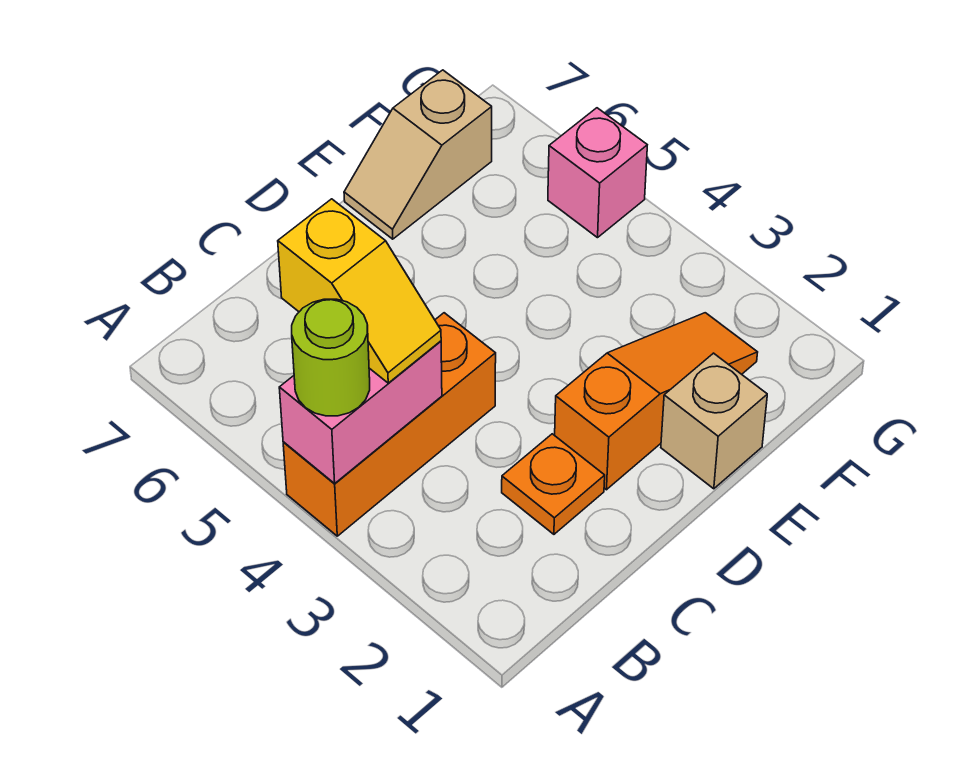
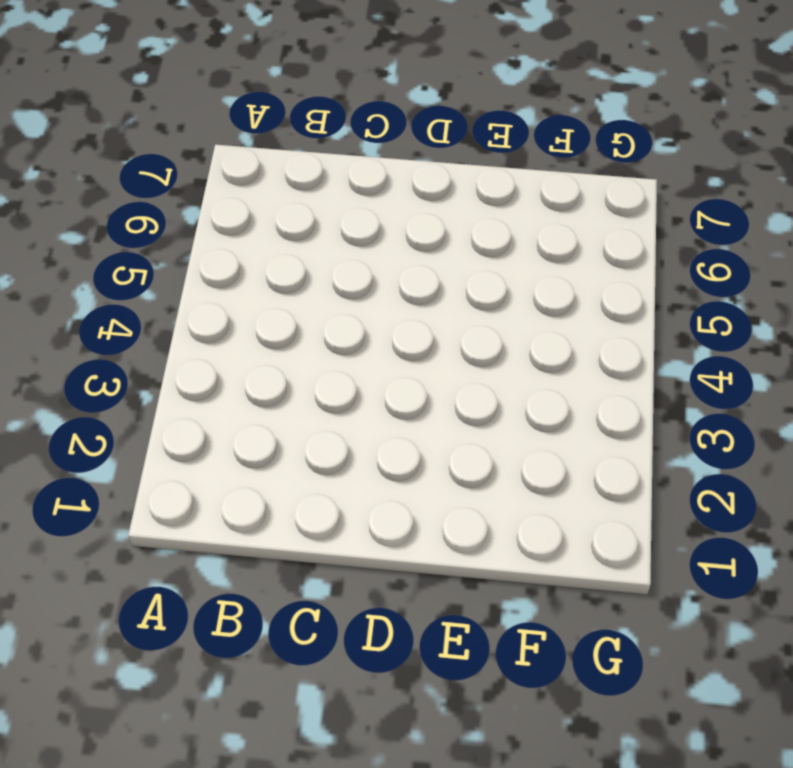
none -> orange brick A4:C4 level 1
none -> orange plate C2 level 1

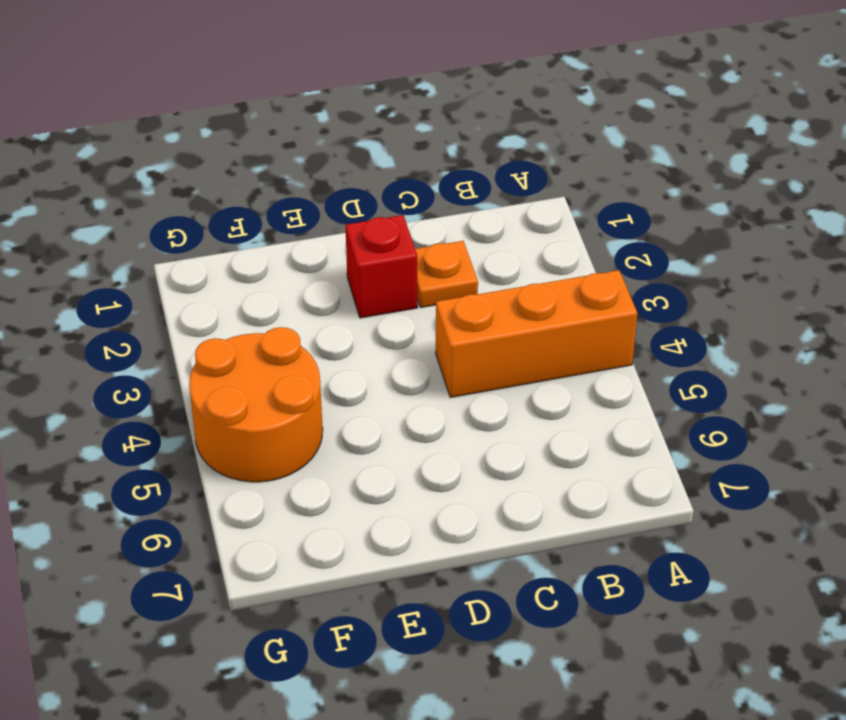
red brick D2 level 1 -> orange slope D2:F2 level 1 top D
orange round brick F4:G5 level 1 -> pink brick G5 level 1
none -> tan brick E1 level 1
none -> tan slope E7:F7 level 1 top F

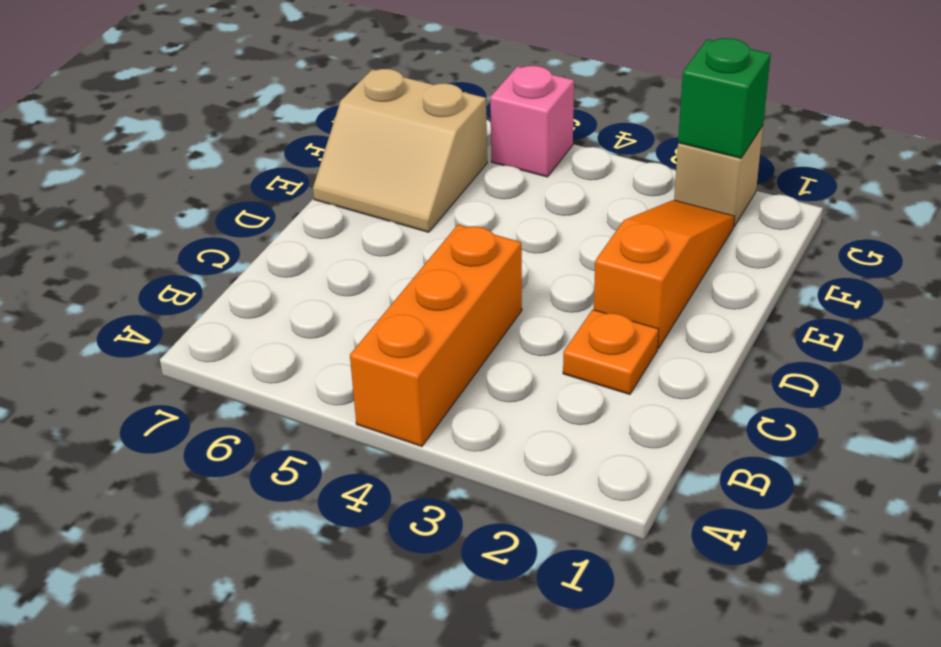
tan slope E6:F7 level 1 top F -> tan slope E7:F7 level 1 top F
tan brick G2 level 1 -> tan brick E1 level 1
green brick G2 level 2 -> none
none -> pink brick A4:B4 level 2
none -> lime round brick A4 level 3

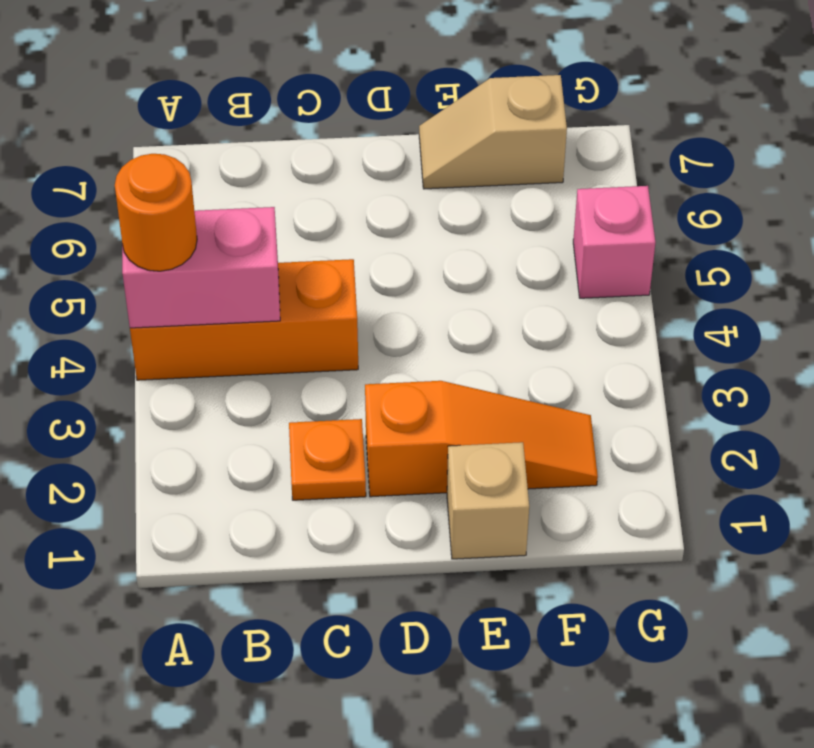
orange round brick A4 level 3 -> lime round brick A4 level 3
none -> yellow slope B4:B5 level 3 top 5

